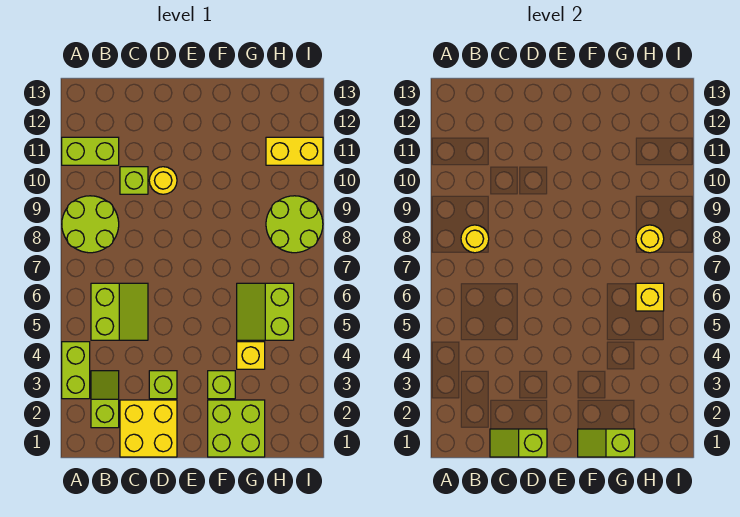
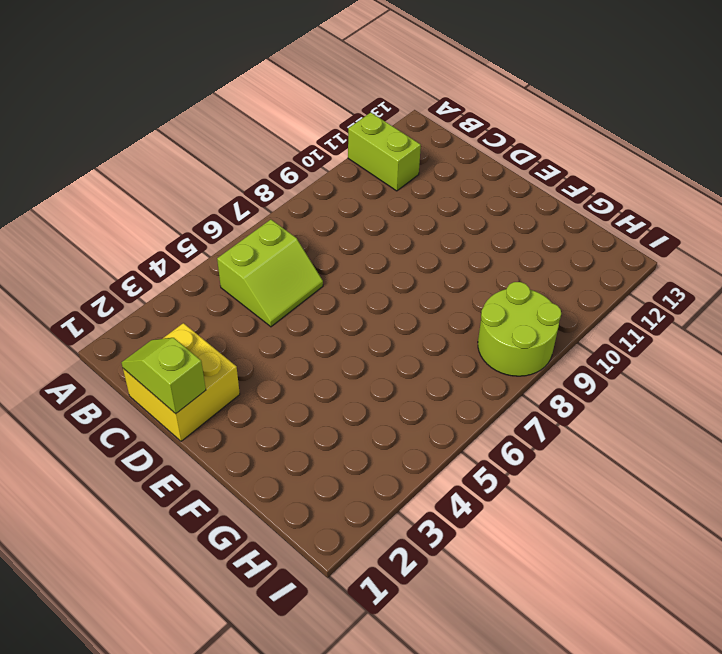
none -> lime brick A3:A4 level 1
none -> lime round brick A8:B9 level 1
none -> lime slope B2:B3 level 1 top 2

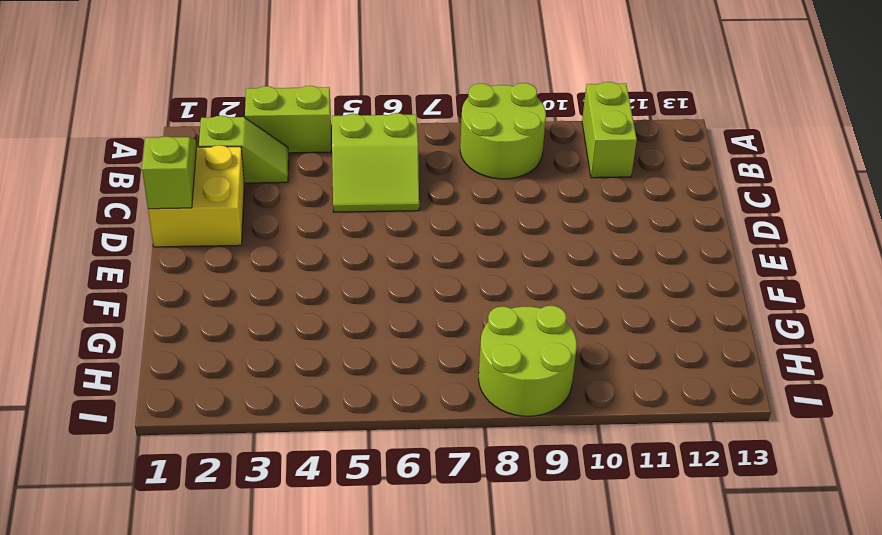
none -> lime brick C10 level 1
none -> lime brick D3 level 1
none -> yellow round brick D10 level 1

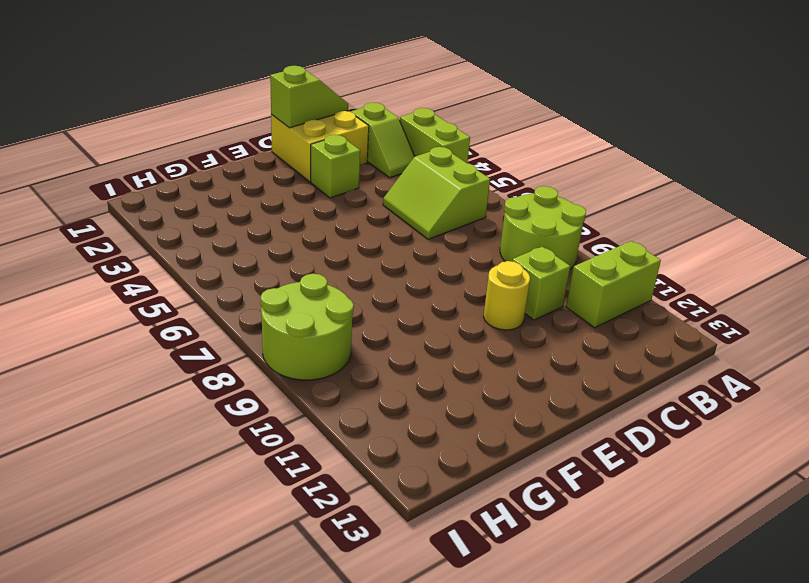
none -> lime brick F1:G2 level 1
none -> lime brick F3 level 1
none -> yellow brick G4 level 1

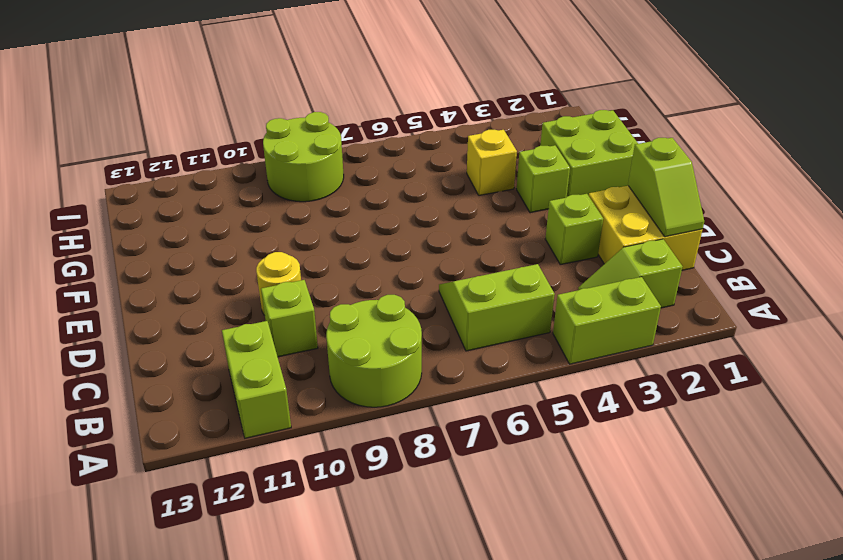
none -> lime slope G5:H6 level 1 top H
none -> yellow brick H11:I11 level 1
none -> yellow round brick B8 level 2

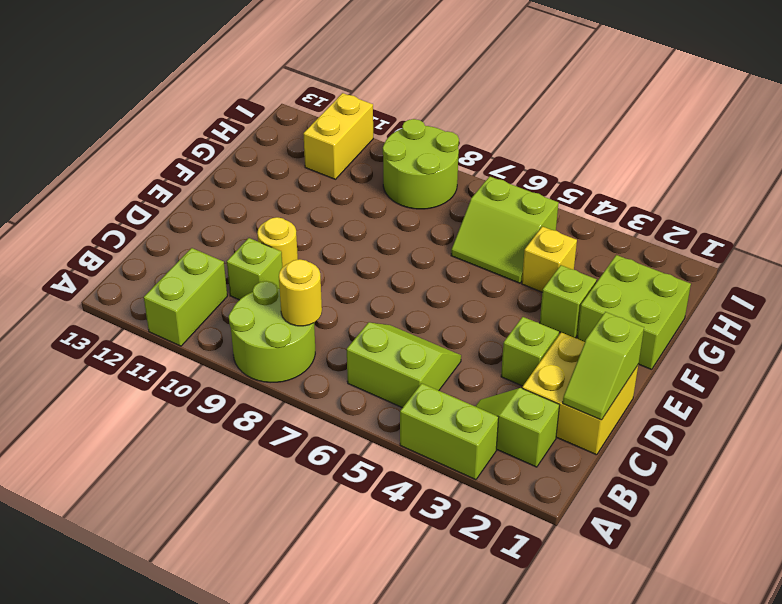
none -> lime slope F1:G1 level 2 top G
none -> yellow brick H6 level 2
none -> yellow round brick H8 level 2

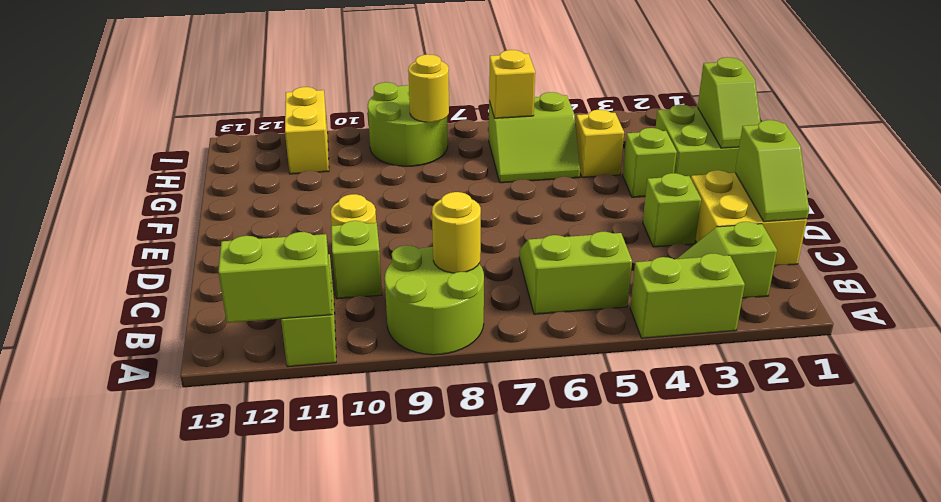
lime brick A11:A12 level 2 -> none

